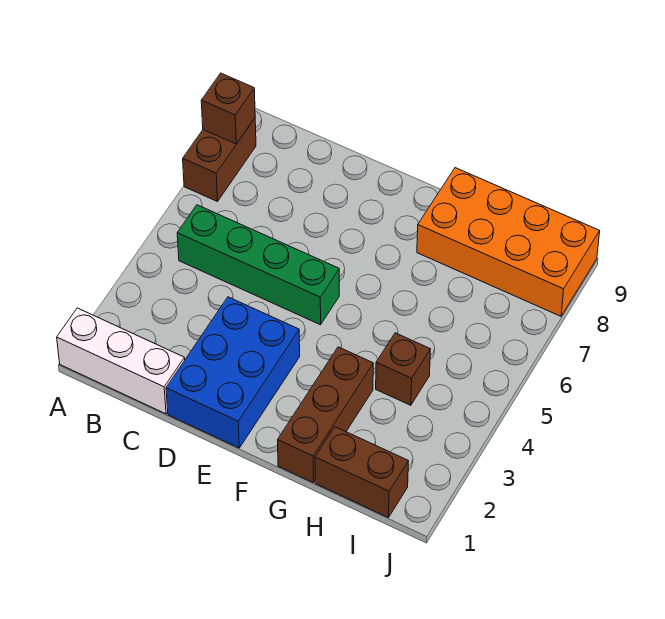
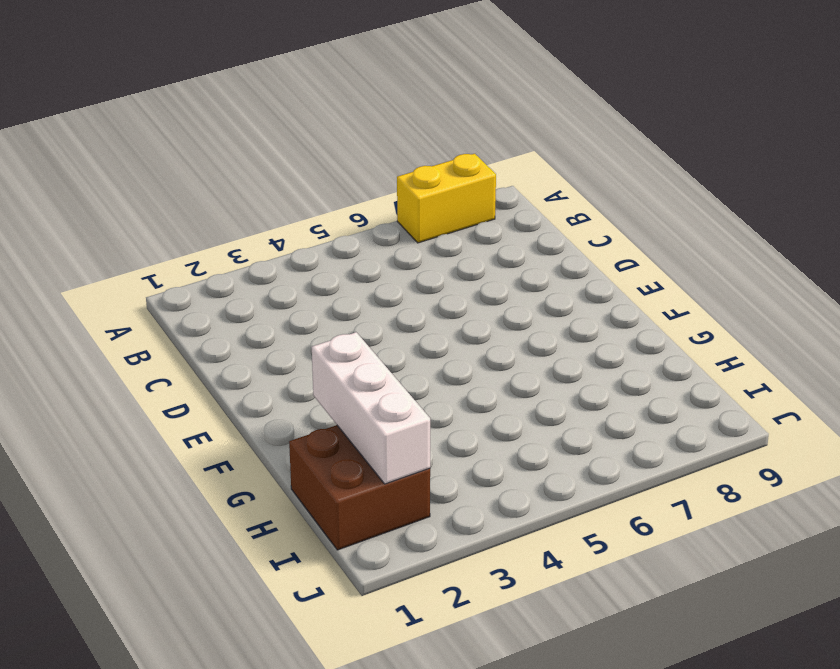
yellow brick A7:A8 level 1 -> brown brick A7:A8 level 1
white brick G2:I2 level 2 -> white brick A1:C1 level 1
brown brick H1:I2 level 1 -> brown brick H1:I1 level 1
none -> green brick B5:E5 level 1
none -> blue brick D1:E3 level 1

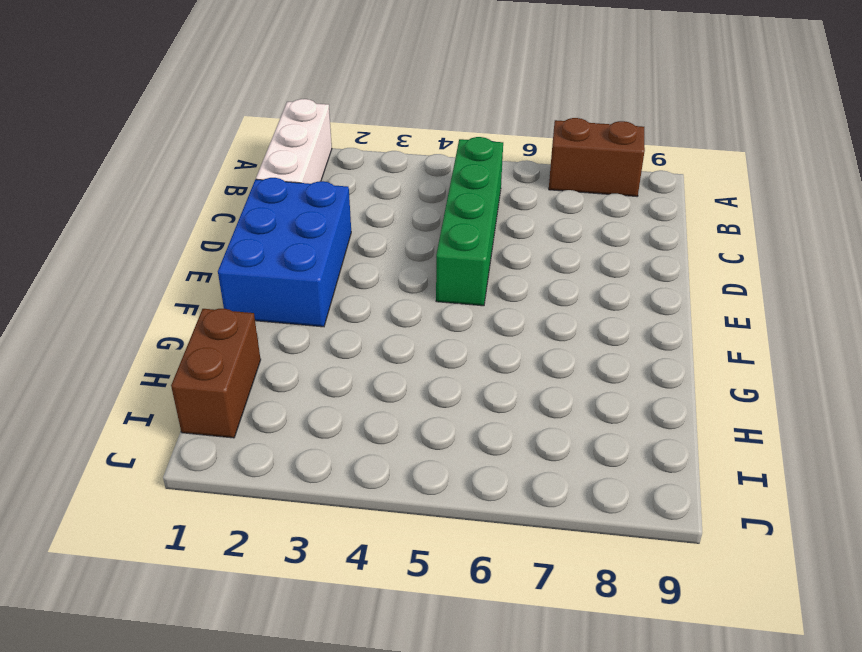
blue brick D1:F2 level 1 -> blue brick D1:E3 level 1
none -> brown brick G1:G3 level 1
none -> orange brick G8:J9 level 1

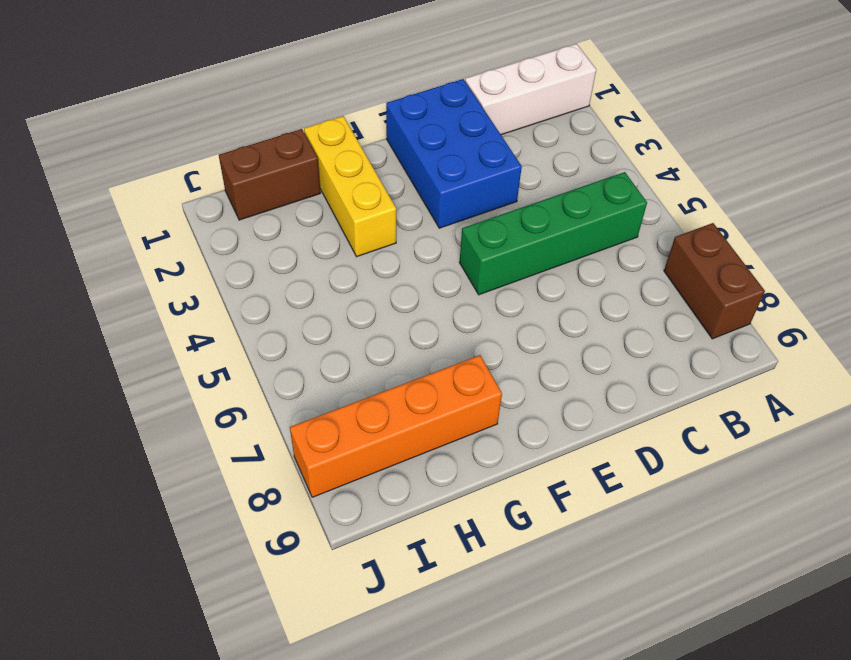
yellow brick G1:G3 level 1 -> brown brick G1:G3 level 1
orange brick G8:J8 level 1 -> orange brick G8:J9 level 1
none -> brown brick H4 level 1
none -> brown brick A8 level 2

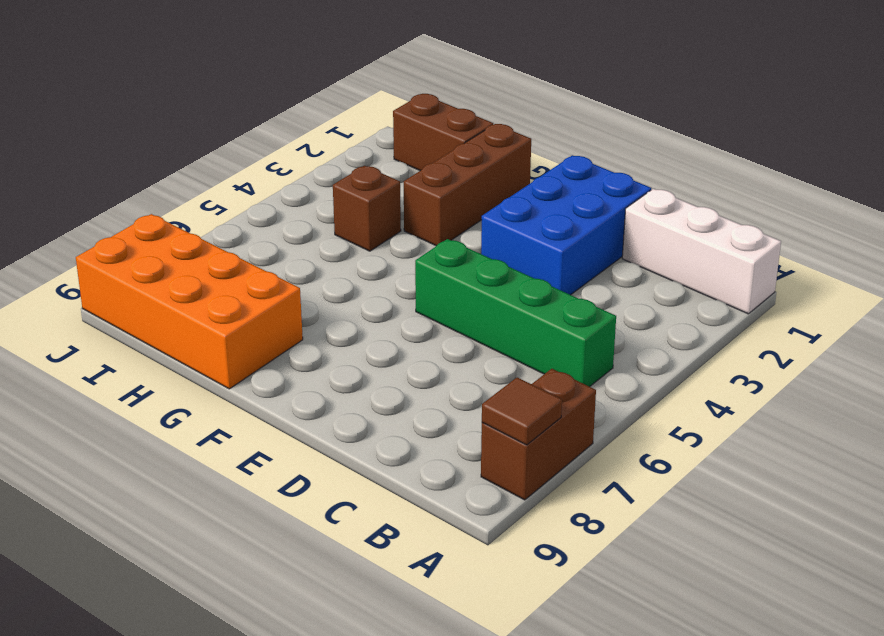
brown tile A8 level 2 -> brown brick A8 level 2

